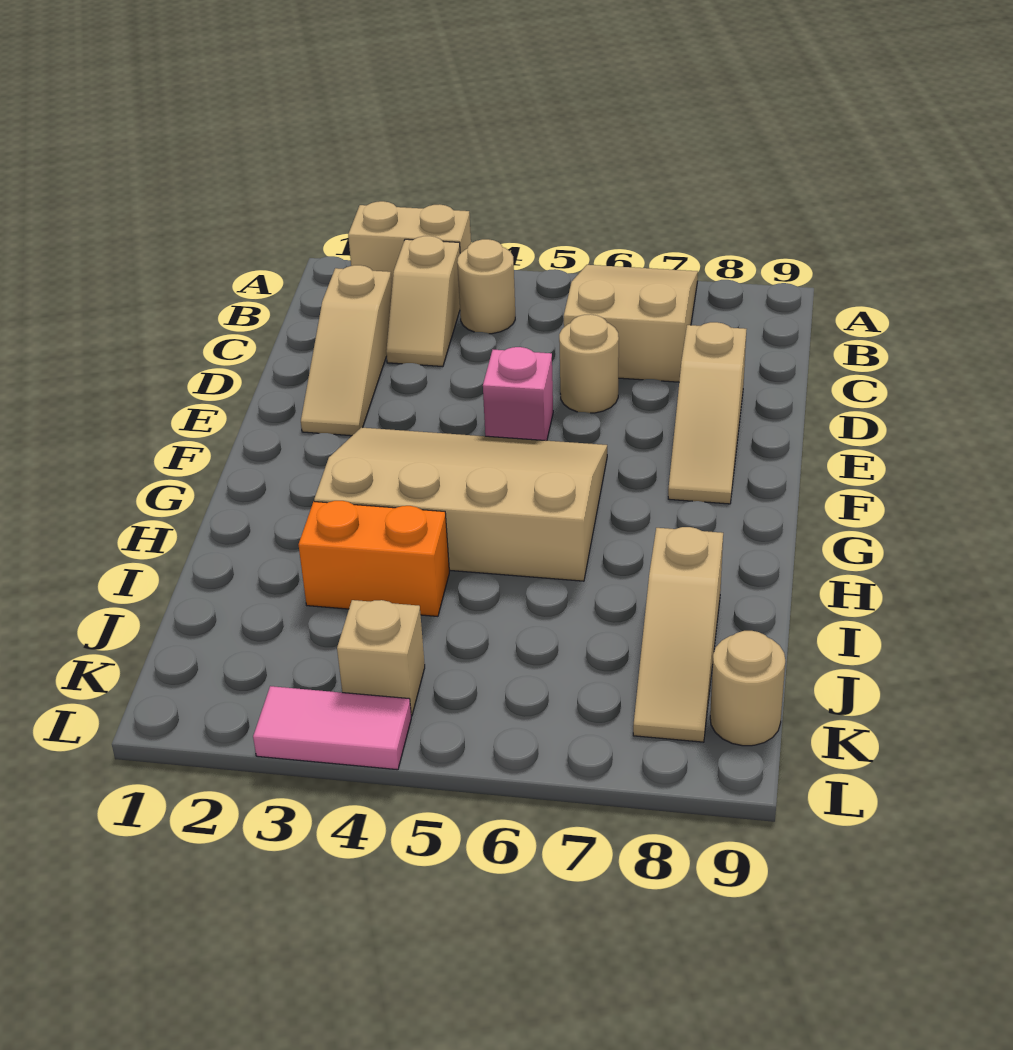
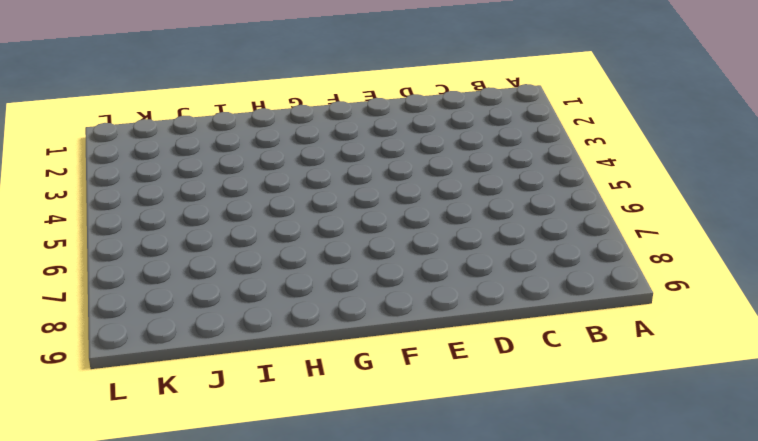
none -> tan brick A2:A3 level 1
none -> tan slope A6:C7 level 1 top C
none -> tan slope B3:C3 level 1 top B

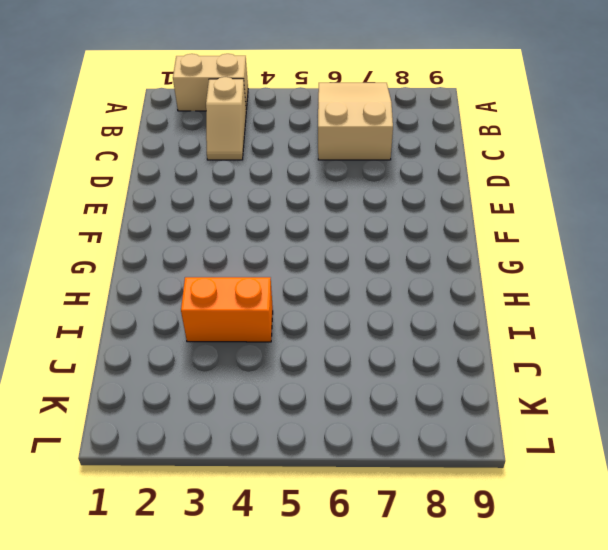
none -> tan round brick B4 level 1
none -> tan slope C2:E2 level 1 top C
none -> tan round brick D6 level 1

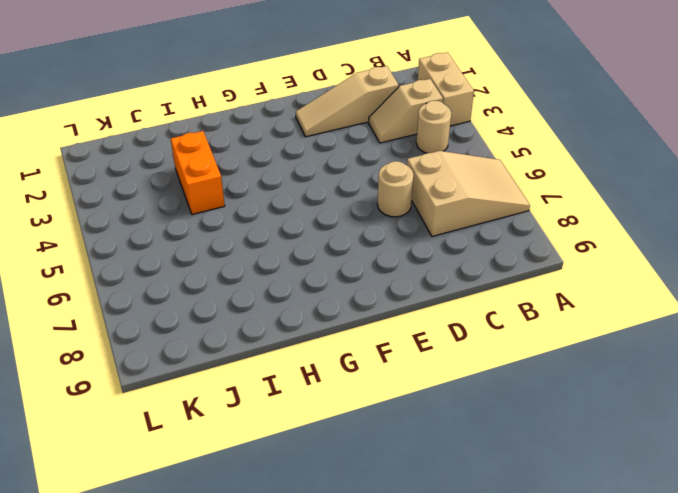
none -> tan slope D8:F8 level 1 top D
none -> pink brick E5 level 1
none -> tan slope F3:H6 level 1 top H

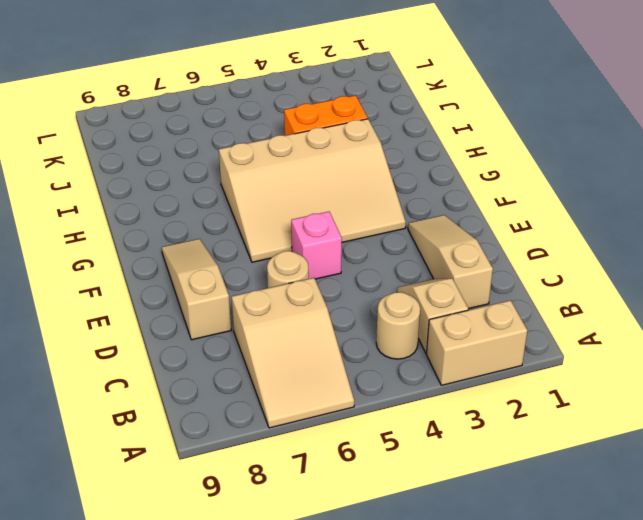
none -> tan slope I8:K8 level 1 top I
none -> tan brick K4 level 1
none -> tan round brick K9 level 1

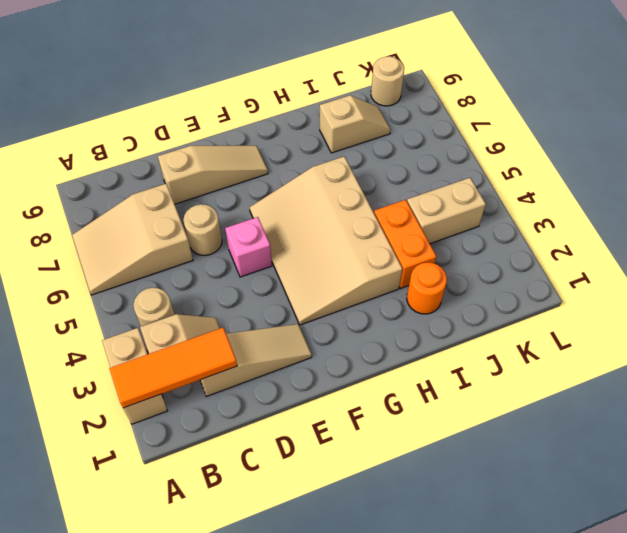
orange tile A2:C2 level 2 -> none
orange round brick I2 level 1 -> none
tan slope I8:J8 level 1 top I -> tan slope I8:K8 level 1 top I
tan brick J4:K4 level 1 -> tan brick K4 level 1
none -> pink tile L3:L4 level 1

